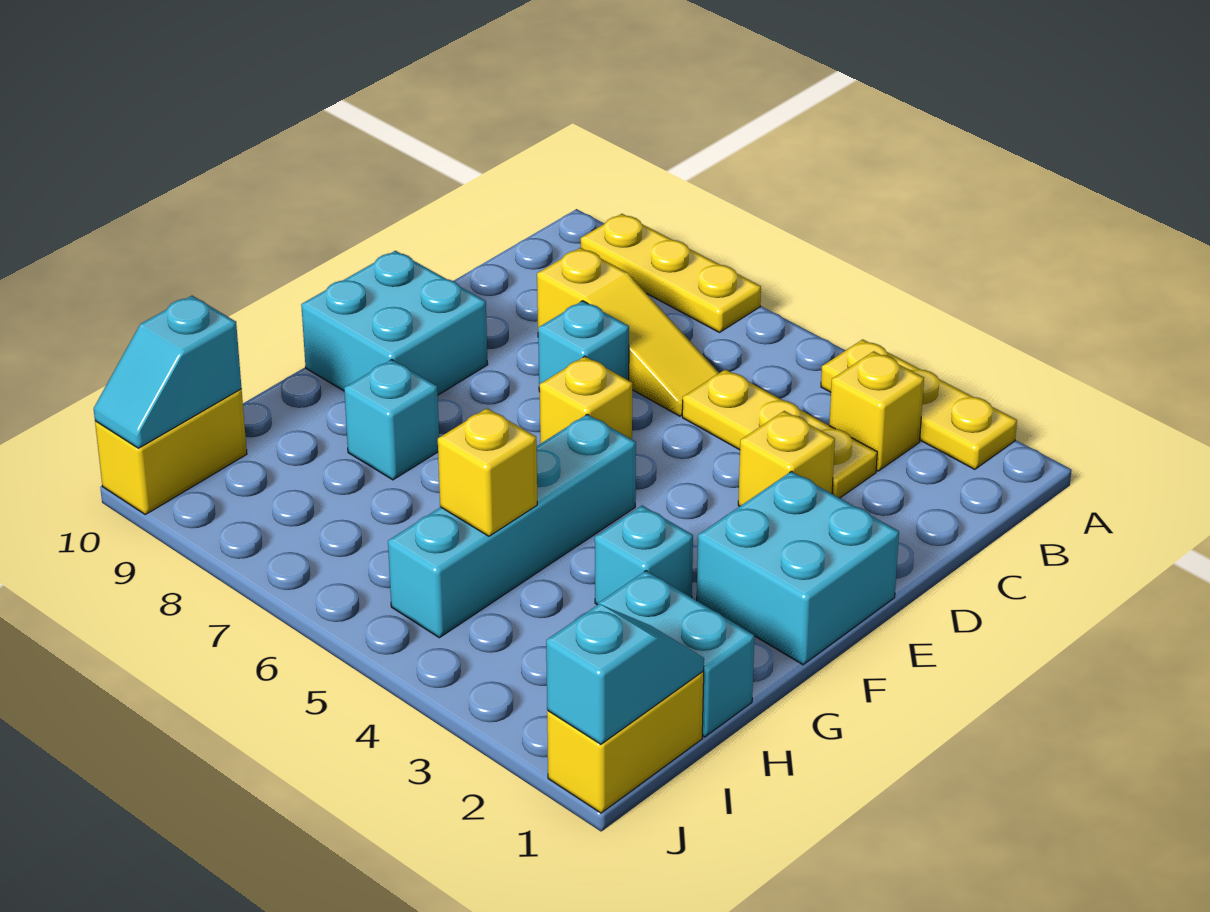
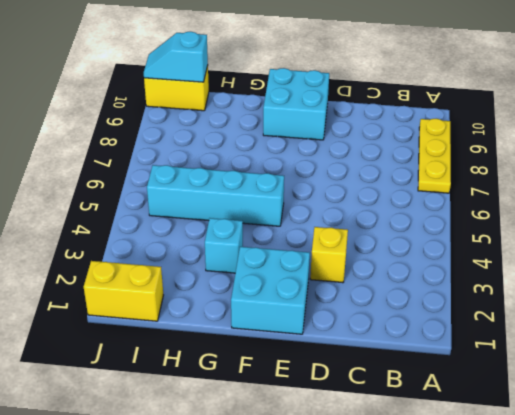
none -> yellow plate A2:A4 level 1
none -> yellow brick B3 level 1
none -> yellow plate C3:C5 level 1

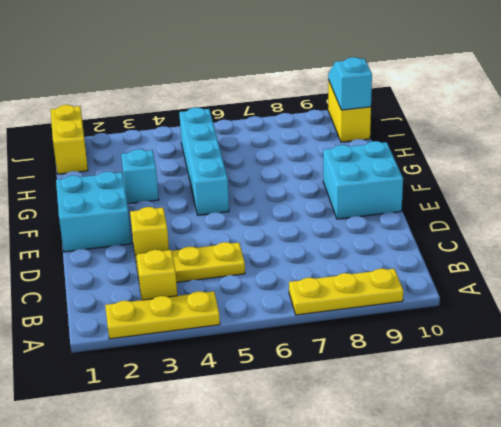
none -> yellow slope C6:C8 level 1 top 8
none -> cyan brick D7 level 1
none -> yellow brick E6 level 1

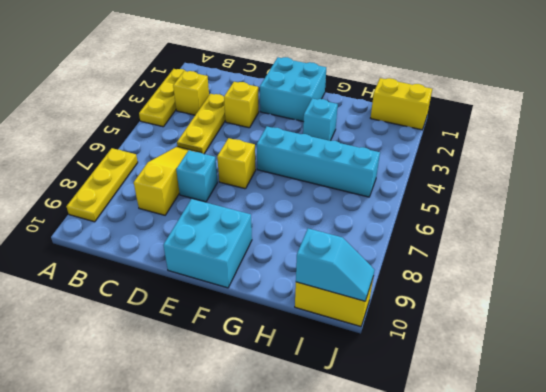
none -> cyan brick G8 level 1
none -> cyan brick H1:H2 level 1
none -> yellow brick H5 level 2

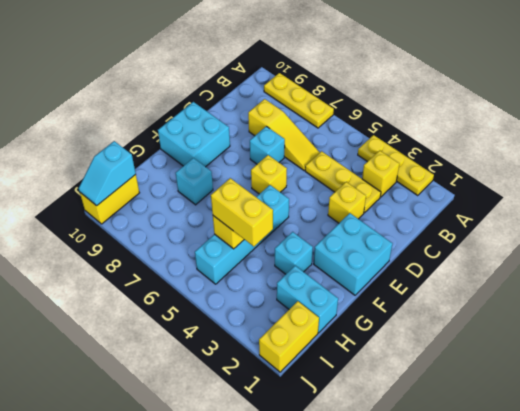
yellow brick H4:H5 level 3 -> none
none -> cyan slope I1:J1 level 2 top J

